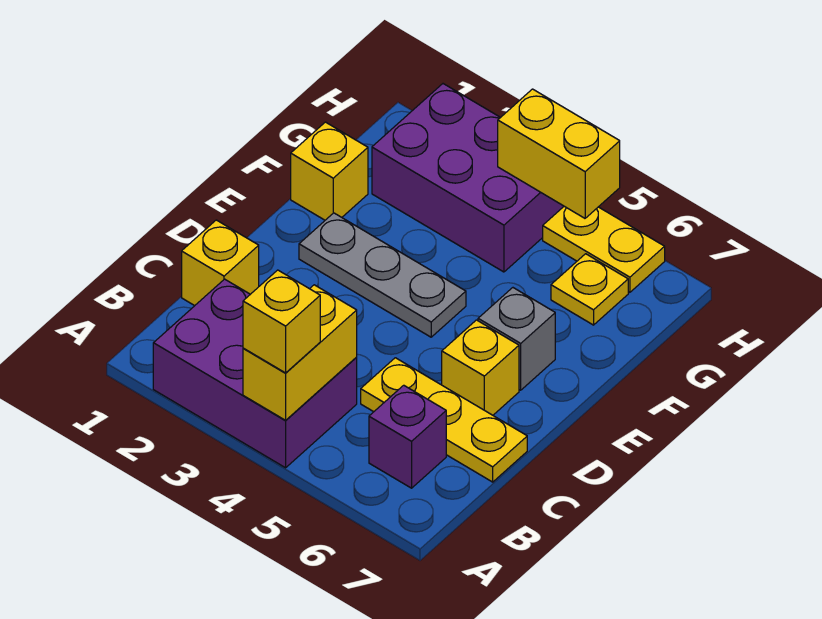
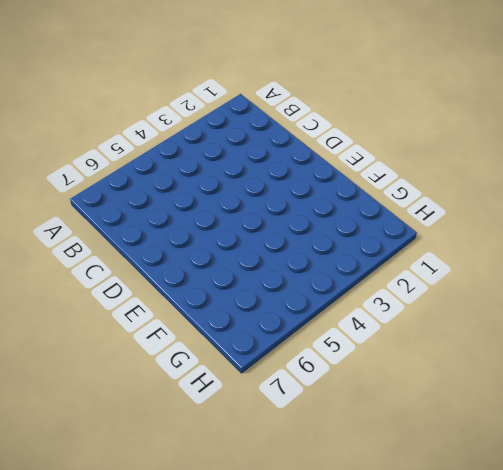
none -> purple brick A2:B4 level 1
none -> purple brick B6 level 1
none -> yellow brick C1 level 1

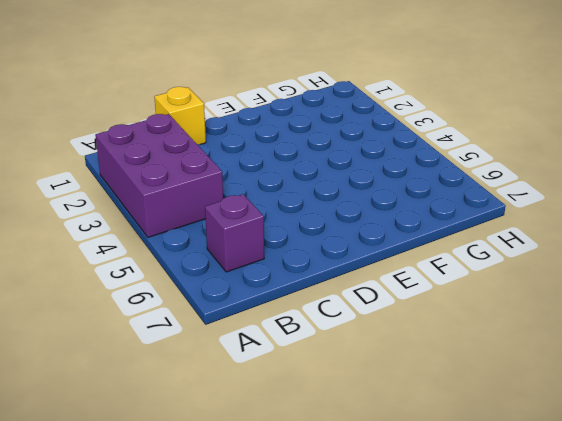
none -> yellow plate C5:C7 level 1
none -> yellow brick D6 level 1
none -> grey plate E2:E4 level 1

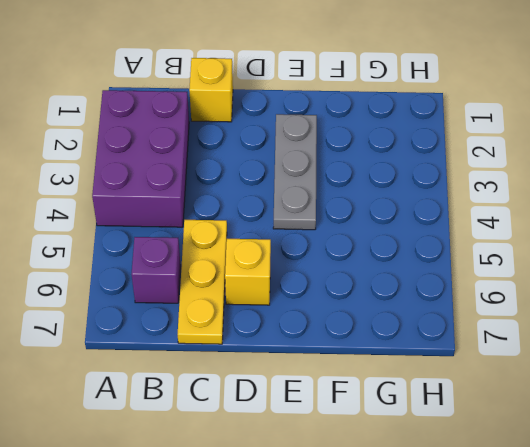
none -> grey brick E6 level 1
none -> yellow brick F1 level 1
none -> purple brick G2:H4 level 1

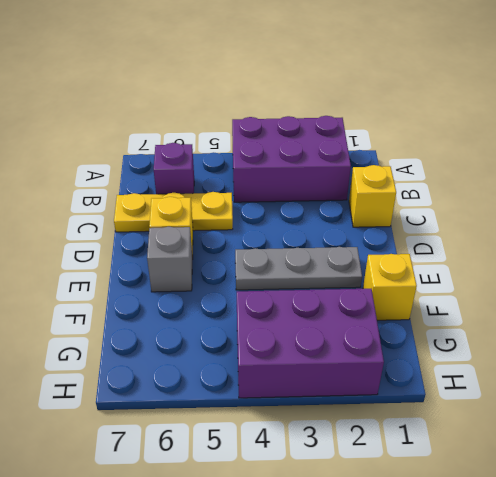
none -> yellow plate G6 level 1
none -> yellow plate H5:H6 level 1
none -> yellow brick A4:B4 level 2

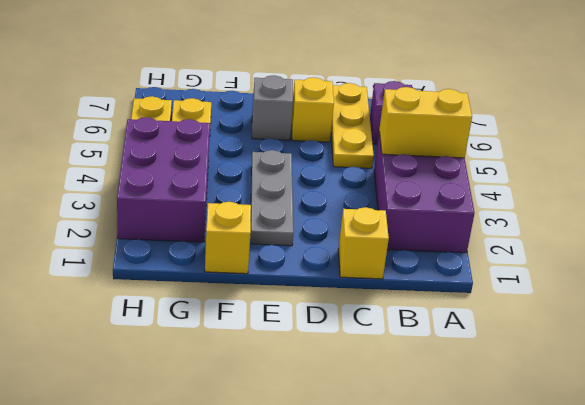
none -> yellow brick H4:H5 level 2
none -> yellow brick A4 level 3

